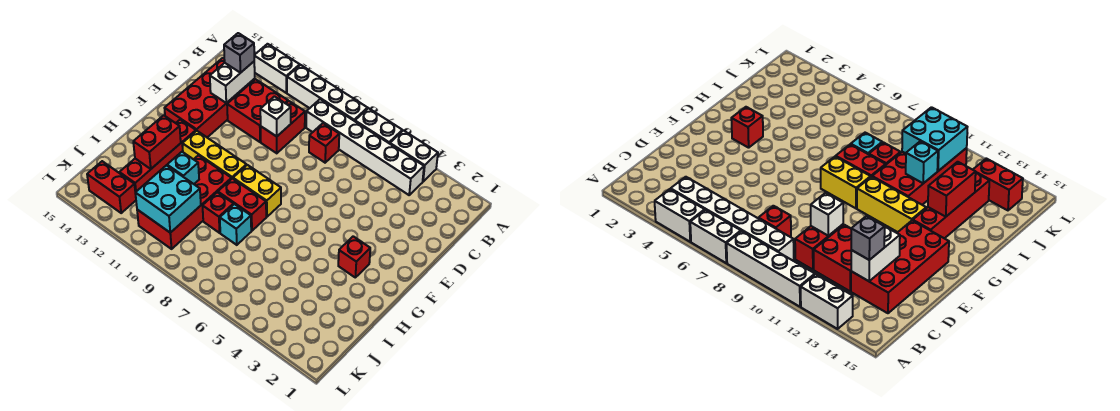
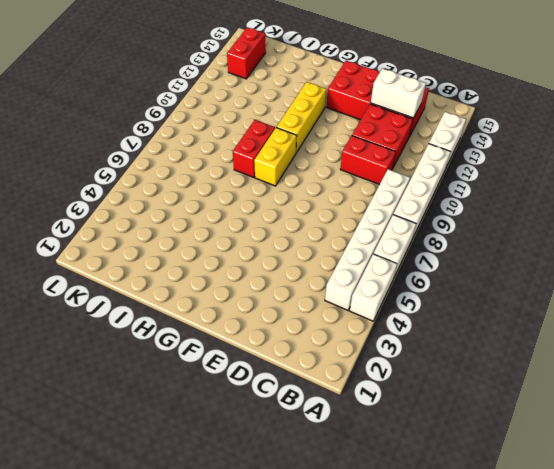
none -> red brick C8 level 1
none -> red brick G3 level 1
none -> red brick G13:J13 level 1

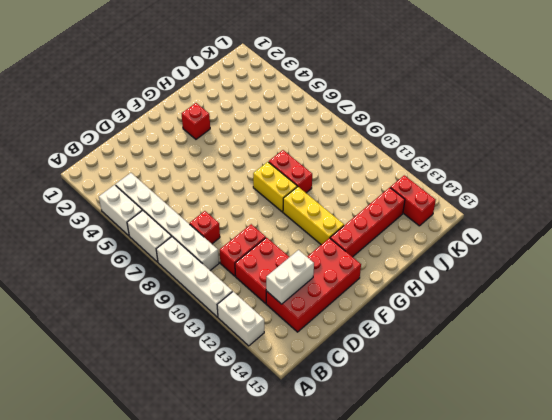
none -> red brick H10:K11 level 1
none -> cyan brick I8 level 1
none -> red brick I9 level 1

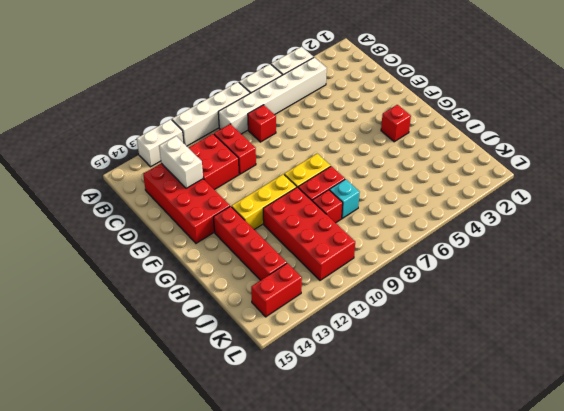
none -> white brick D10 level 2
none -> red brick H13:I13 level 2
none -> cyan brick I11 level 2

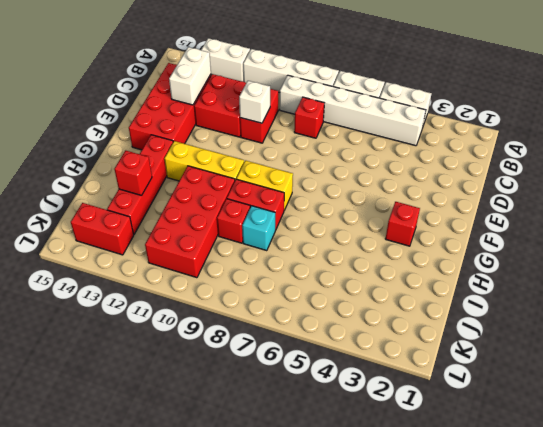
red brick I13 level 2 -> red brick H13:I13 level 2
none -> cyan brick I11 level 2
none -> cyan brick J10:K11 level 2
none -> grey brick C13 level 3

